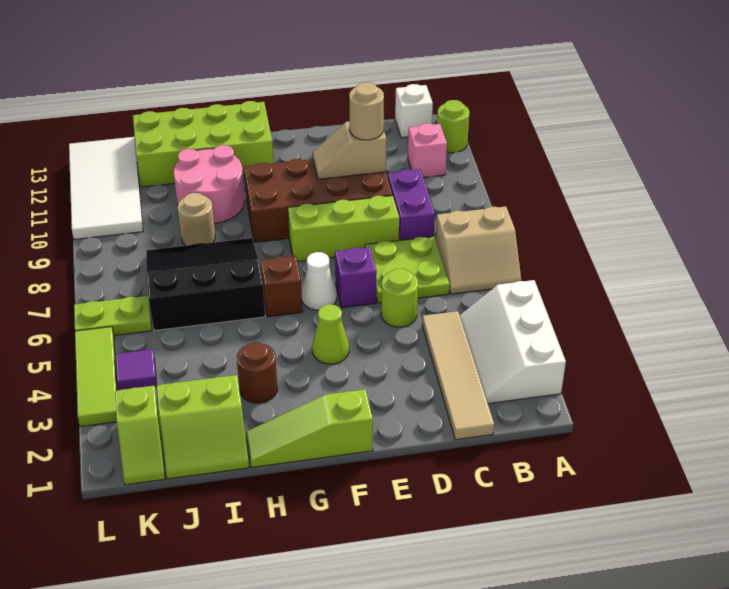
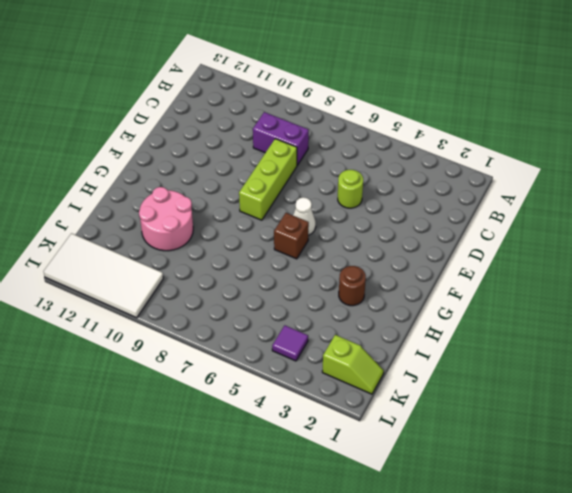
none -> white slope A2:B4 level 1 top A
none -> tan slope A6:B7 level 1 top 7
none -> lime round brick A12 level 1

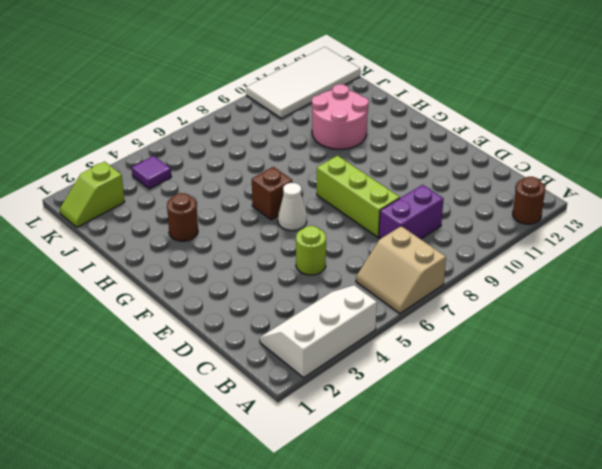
brown round brick A12 level 1 -> lime round brick A12 level 1
none -> pink brick B11 level 1
none -> white brick B13 level 1
none -> tan tile C1:C4 level 1

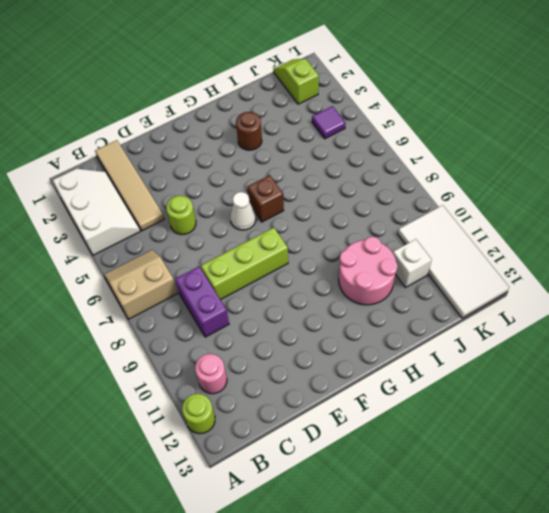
pink round brick B11 level 1 -> pink brick B11 level 1
white brick J11 level 1 -> white brick B13 level 1
none -> lime plate C6:D7 level 1
none -> brown brick D9:G10 level 1
none -> purple brick E6 level 1

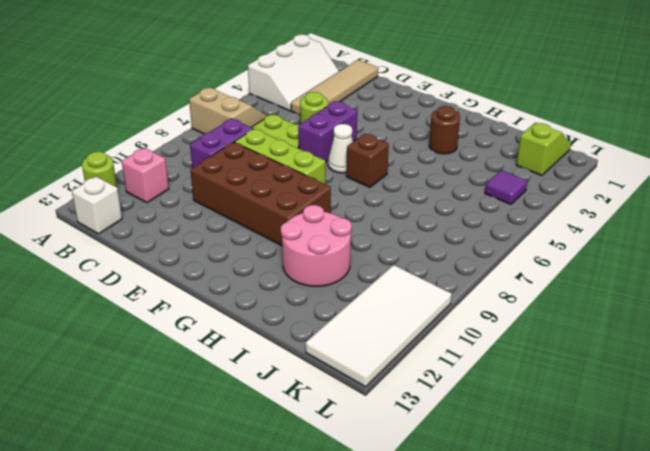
purple brick E5:E6 level 1 -> purple brick E6 level 1
none -> lime slope F1:H1 level 1 top F
none -> lime cone F4 level 1
none -> lime brick G12:J13 level 1

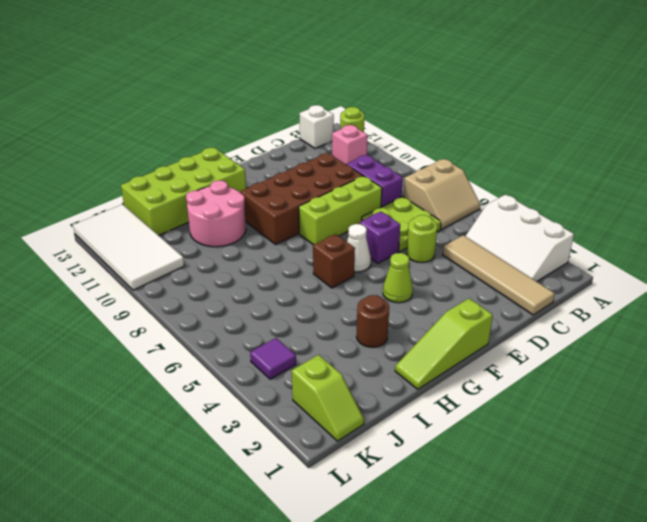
none -> black slope H6:J8 level 1 top 6
none -> lime slope I1:J2 level 1 top 2
none -> tan round brick I9 level 1

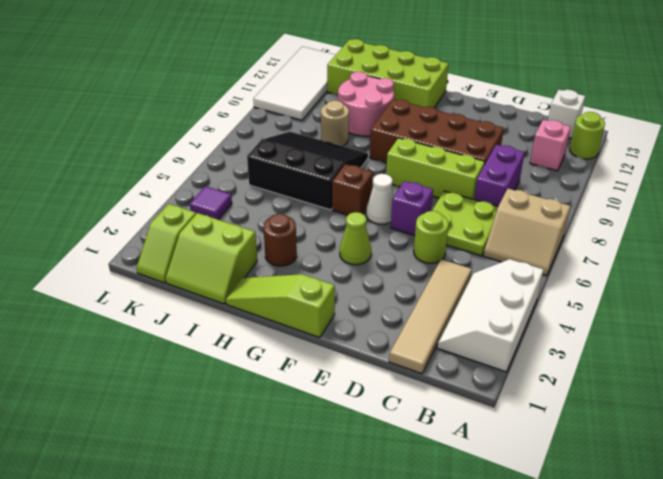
none -> lime plate K6:L6 level 1
none -> lime tile L3:L5 level 1
none -> tan slope D10:E10 level 2 top D

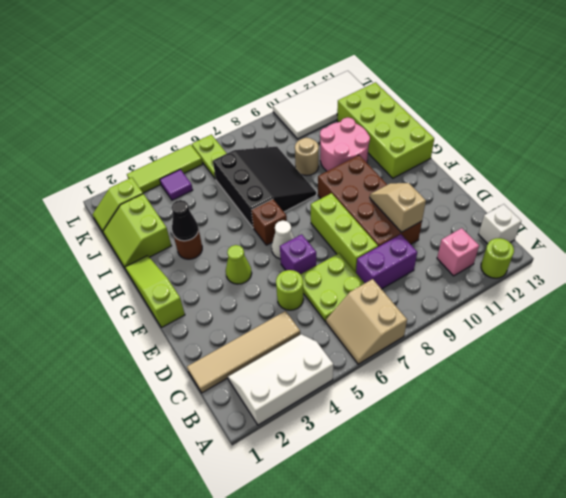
black cone H3 level 2 -> none
none -> tan round brick D10 level 3

